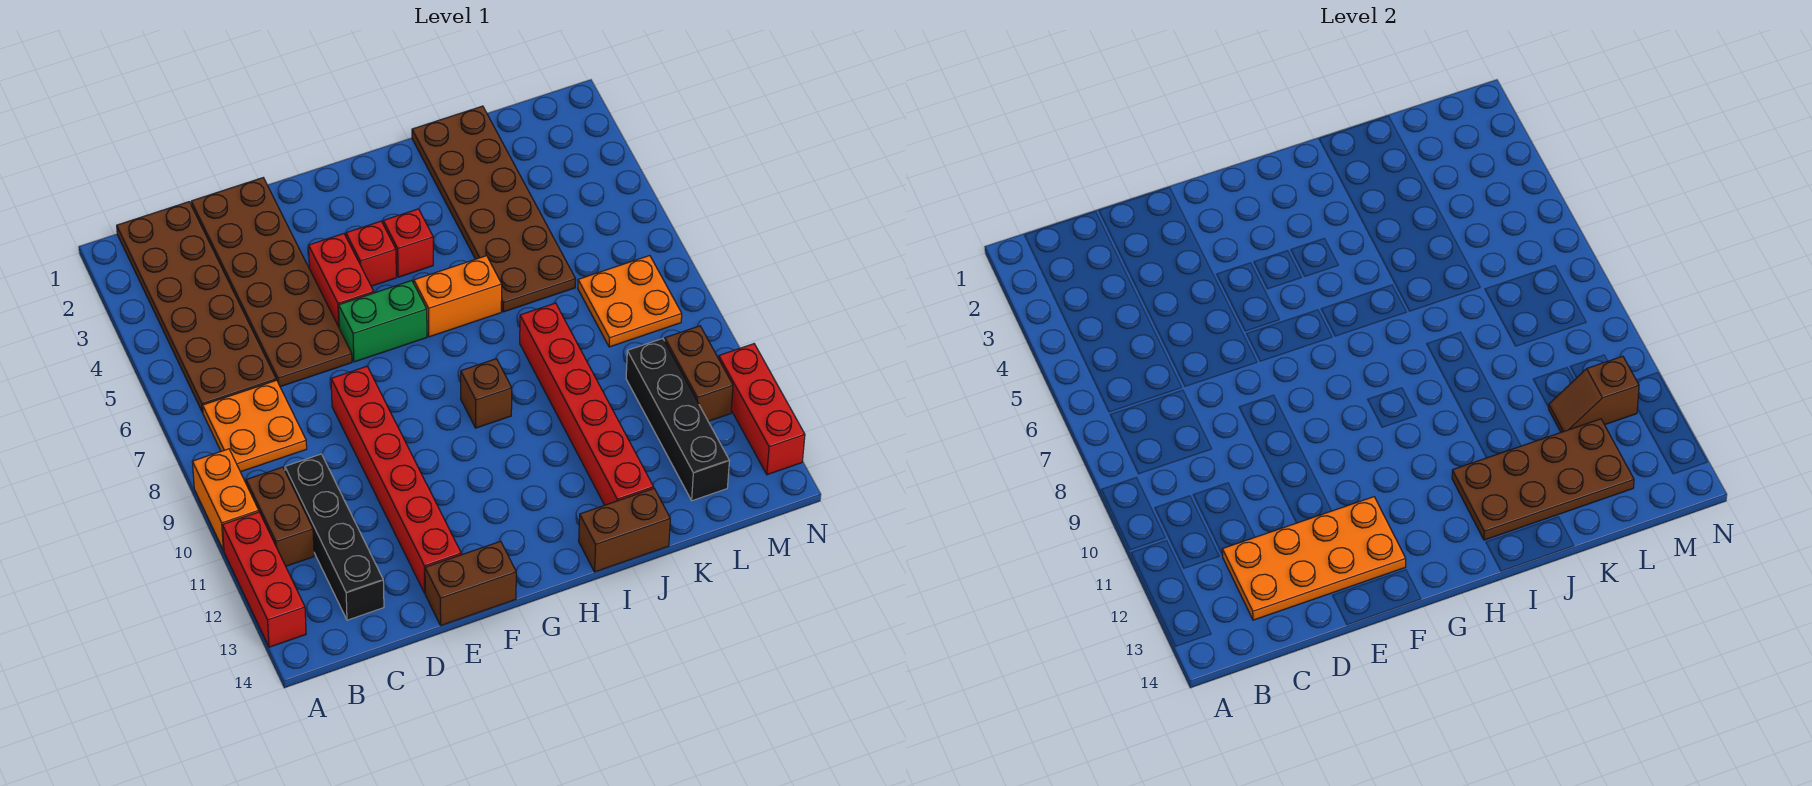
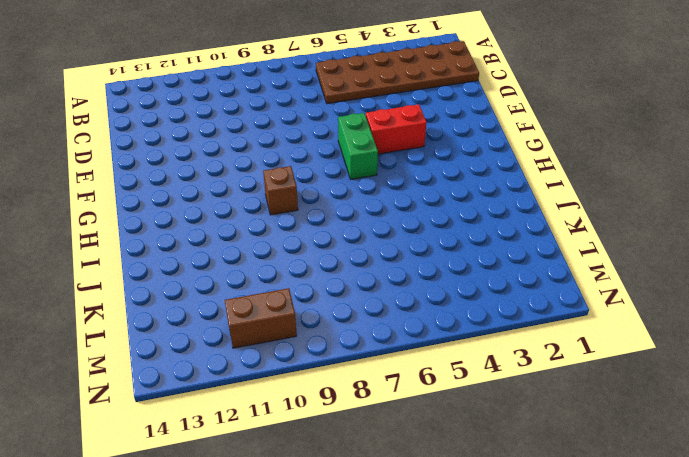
none -> orange brick A9:A10 level 1
none -> red brick A11:A13 level 1
none -> orange plate B7:C8 level 1

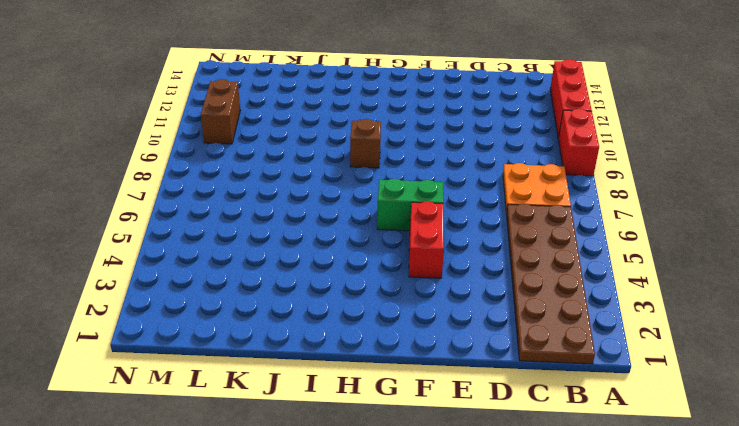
red brick A9:A10 level 1 -> orange brick A9:A10 level 1
none -> brown brick B10:B11 level 1
none -> black brick C10:C13 level 1
none -> brown plate D1:E6 level 1

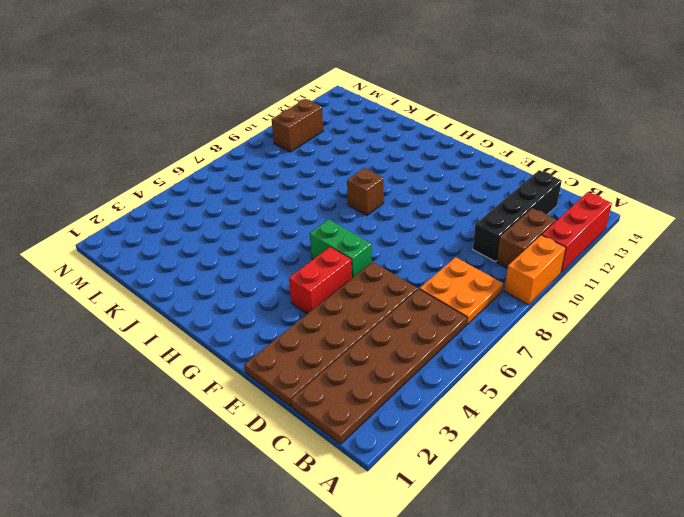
none -> red brick E8:E13 level 1
none -> brown brick E14:F14 level 1
none -> red brick G4 level 1

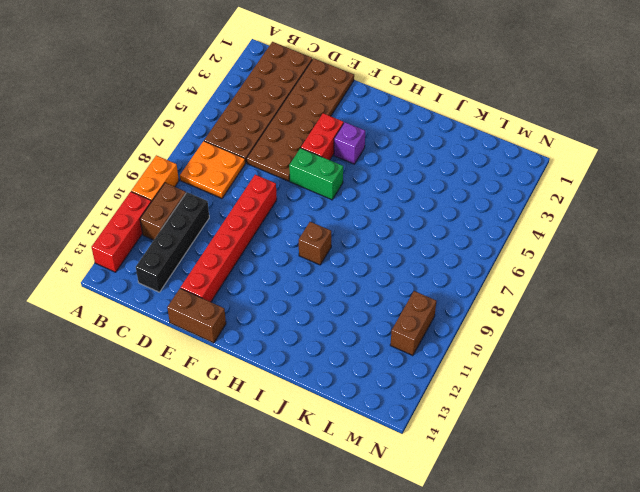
purple brick G4 level 1 -> red brick G4 level 1
none -> red brick H4 level 1
none -> orange brick H6:I6 level 1
none -> brown brick I14:J14 level 1

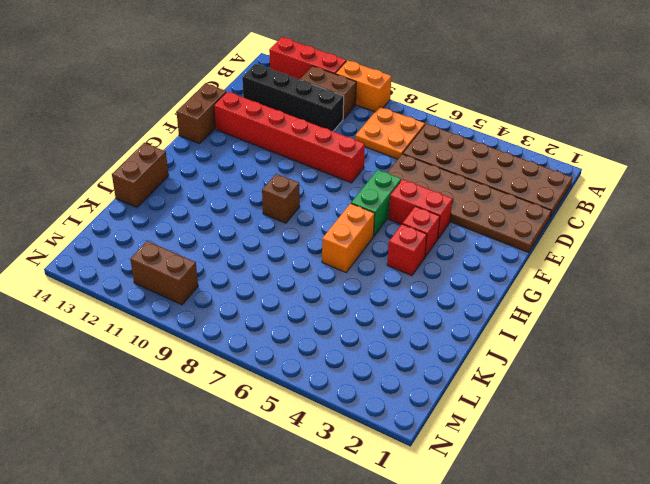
none -> brown plate J1:K6 level 1
none -> red brick J8:J13 level 1
none -> orange plate L7:M8 level 1

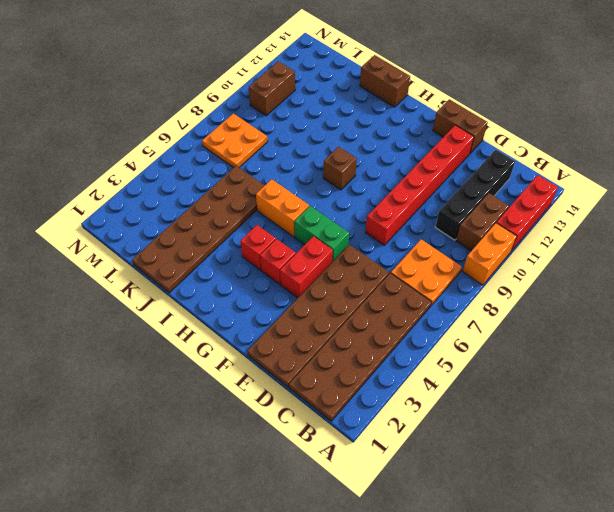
none -> red brick J8:J13 level 1
none -> black brick L10:L13 level 1
none -> red brick N11:N13 level 1

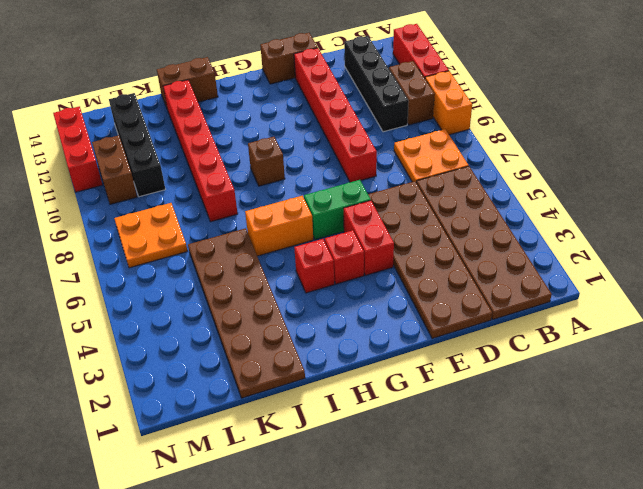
none -> orange plate C12:F13 level 2
none -> brown plate I12:L13 level 2
none -> brown slope L11:M11 level 2 top M

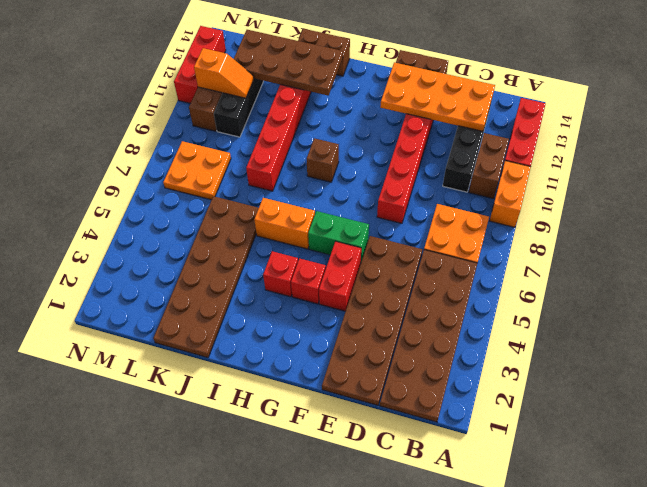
orange slope L11:M11 level 2 top M -> brown slope L11:M11 level 2 top M

